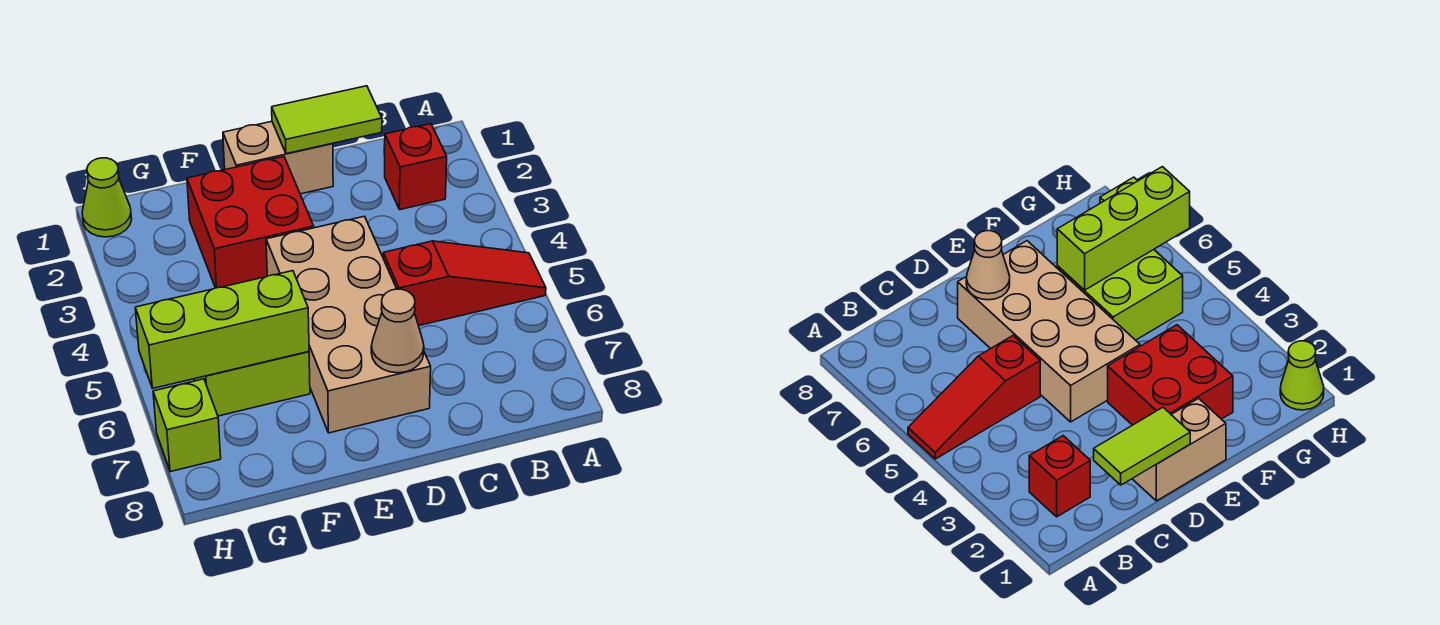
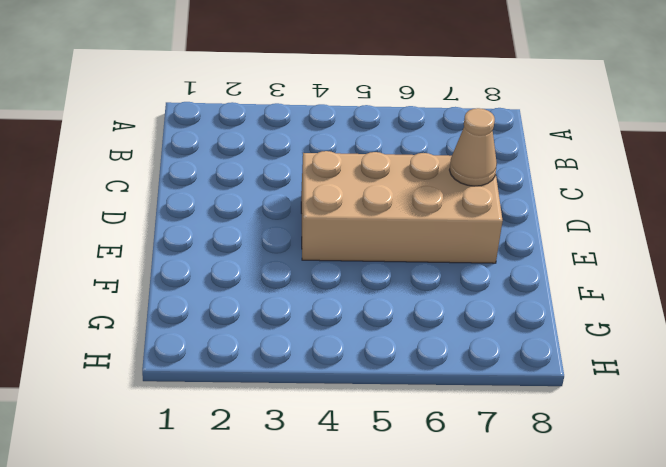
none -> red slope A5:C5 level 1 top C
none -> red brick B2 level 1

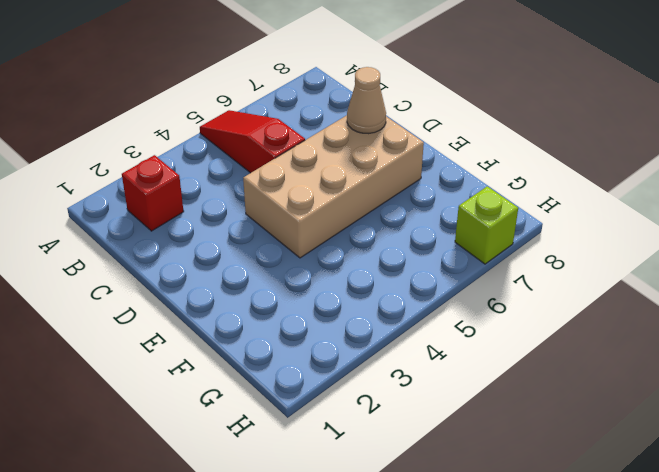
none -> tan brick D1:E1 level 1
none -> red brick E2:F3 level 1

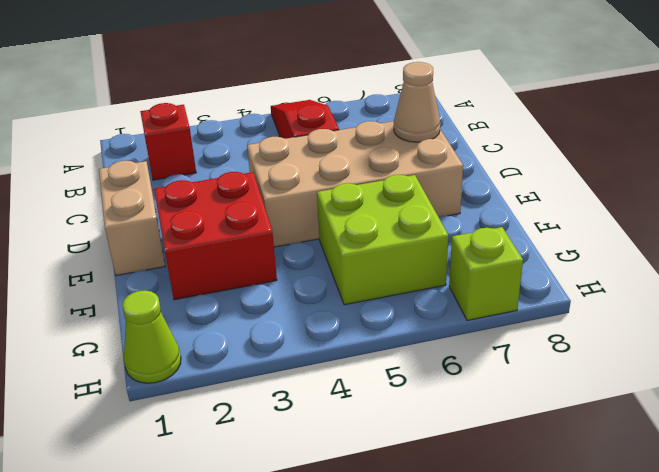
none -> lime tile C1:D1 level 2
none -> lime brick F6:H6 level 2

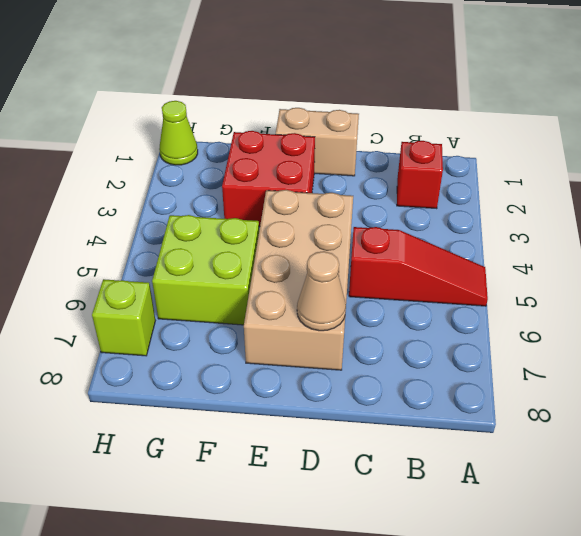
none -> lime tile C1:D1 level 2
none -> lime brick F6:H6 level 2

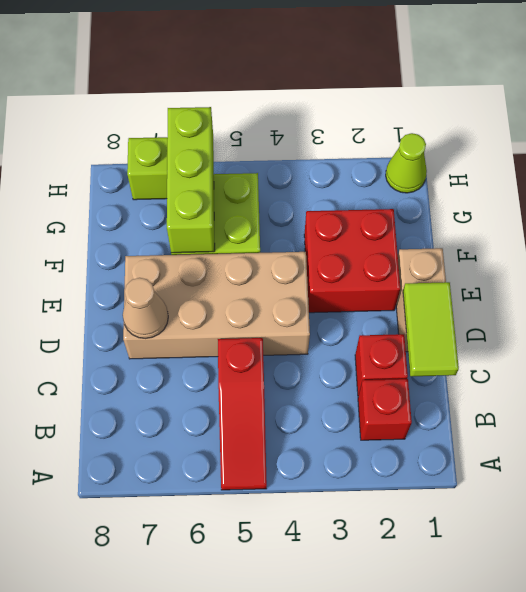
red brick C2 level 1 -> none

